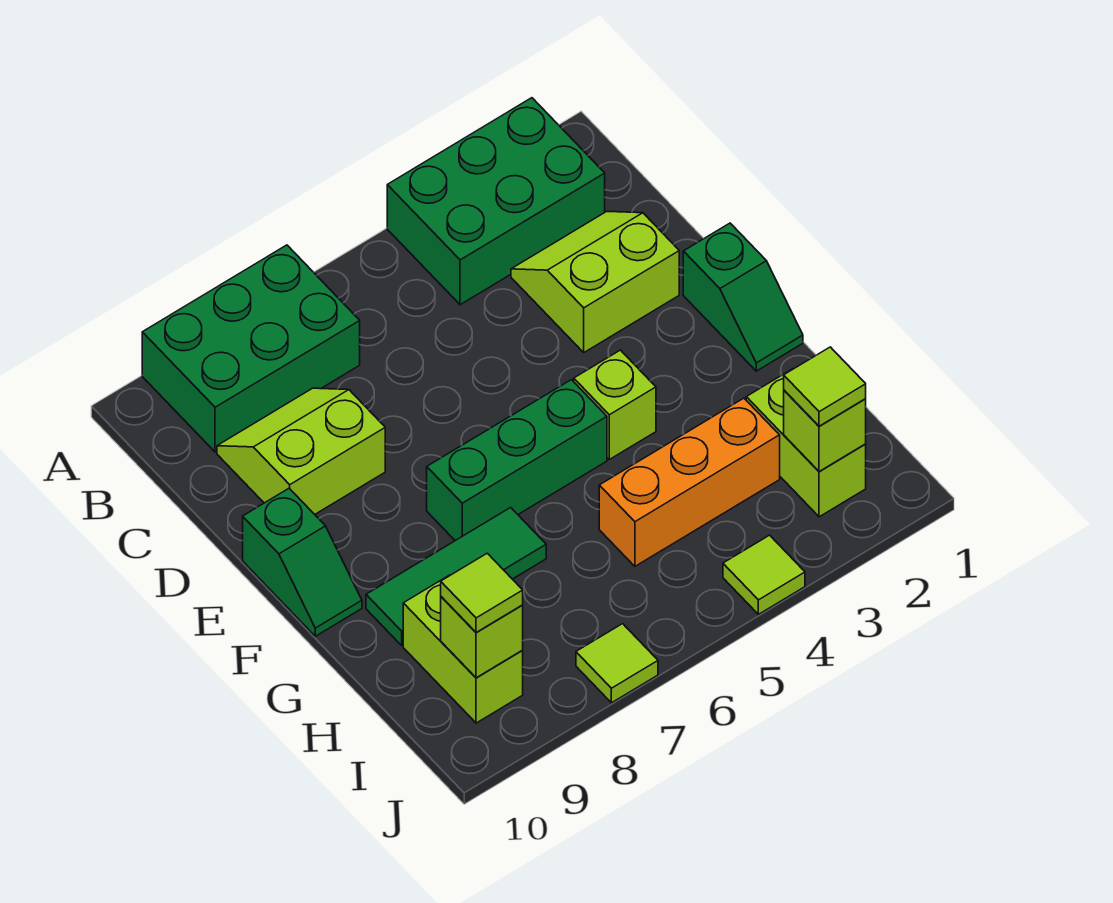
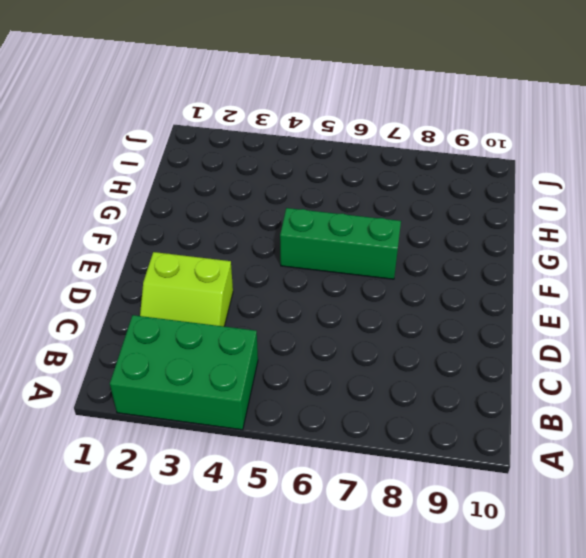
none -> green brick A7:B9 level 1
none -> lime slope C8:D9 level 1 top D
none -> green slope E1:F1 level 1 top E

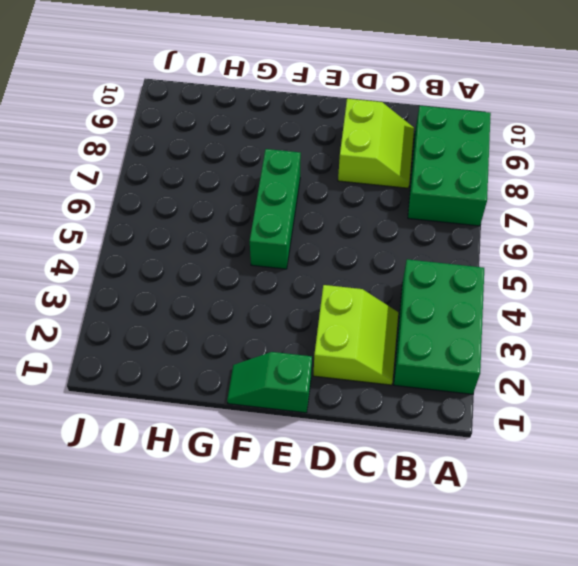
none -> green slope E10:F10 level 1 top E
none -> lime brick F4 level 1
none -> green tile G7:G9 level 1

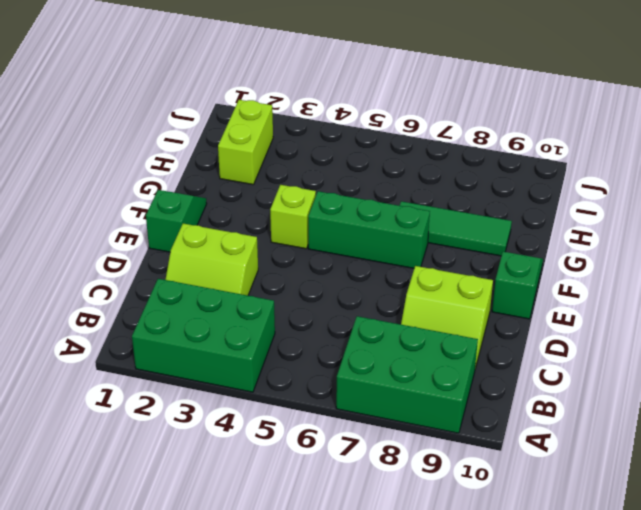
none -> orange brick H3:H5 level 1
none -> lime brick H9:I9 level 1
none -> lime tile J4 level 1

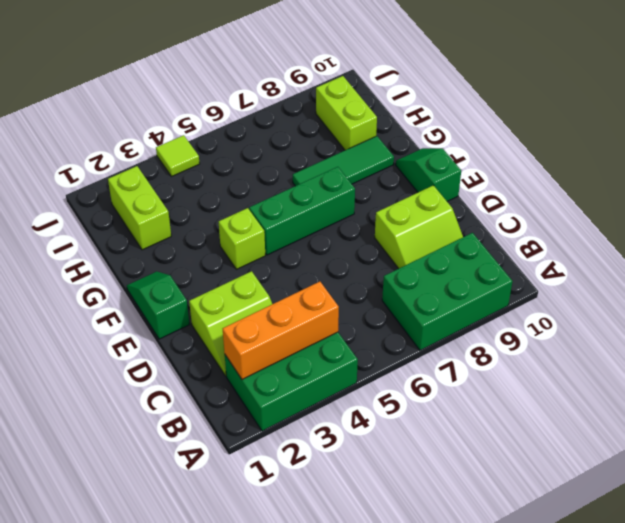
orange brick B2:B4 level 2 -> orange brick H3:H5 level 1
none -> lime tile J7 level 1
none -> lime brick I2 level 2
none -> lime brick I9 level 2

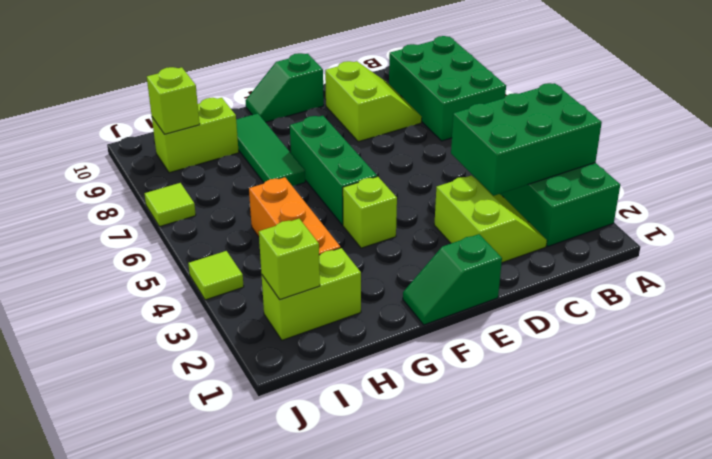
green brick A3:C4 level 2 -> none
none -> lime tile I2 level 3
none -> lime tile I9 level 3

